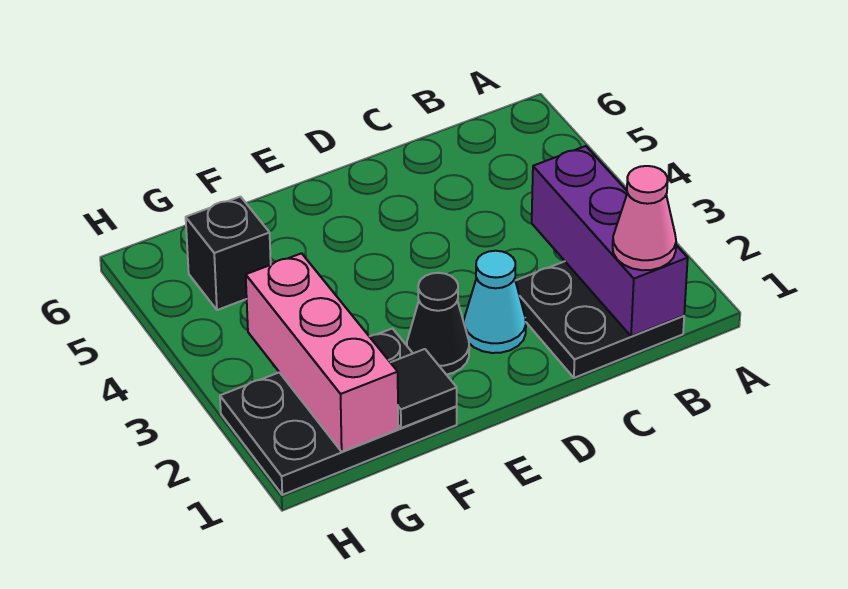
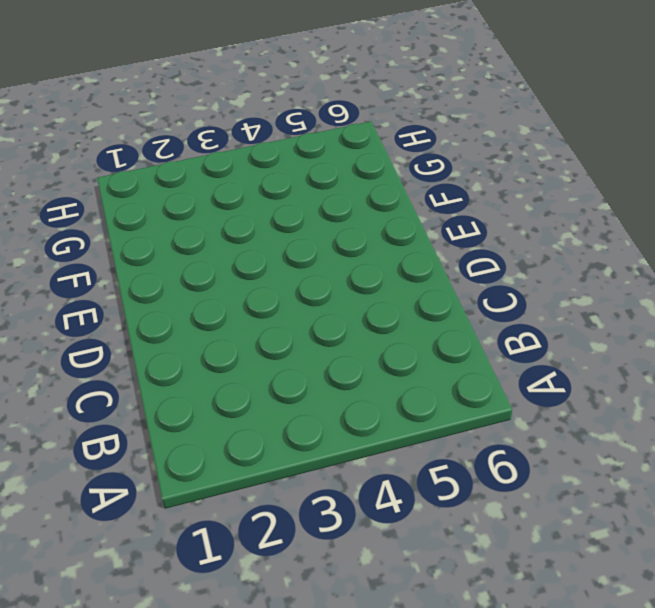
none -> black plate B1:C2 level 1
none -> cyan cone D2 level 1

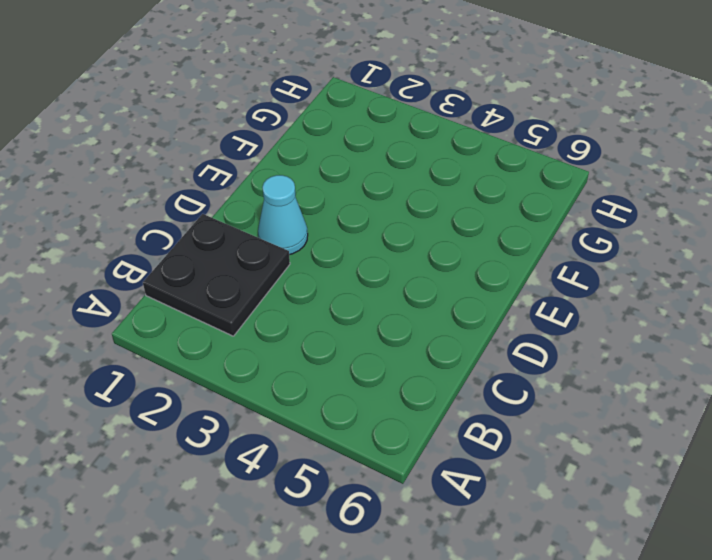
none -> black cone E2 level 1
none -> black plate F1:H2 level 1

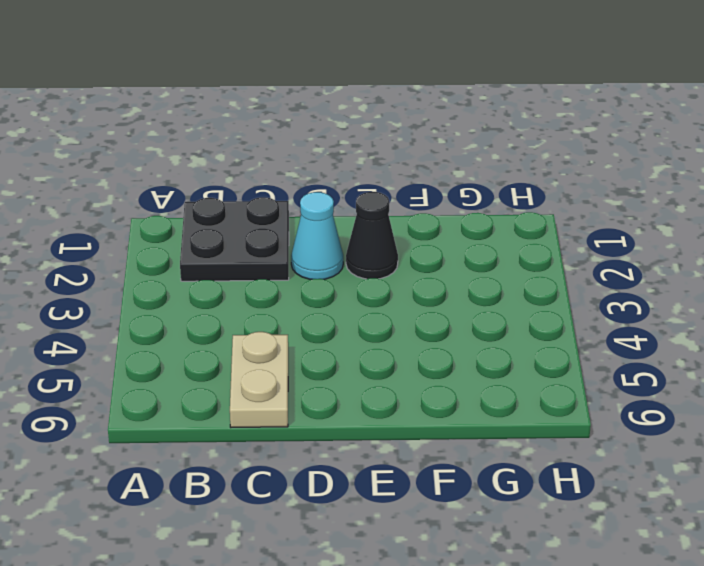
tan plate C5:C6 level 1 -> none
none -> black plate F1:H2 level 1
none -> black brick G5 level 1

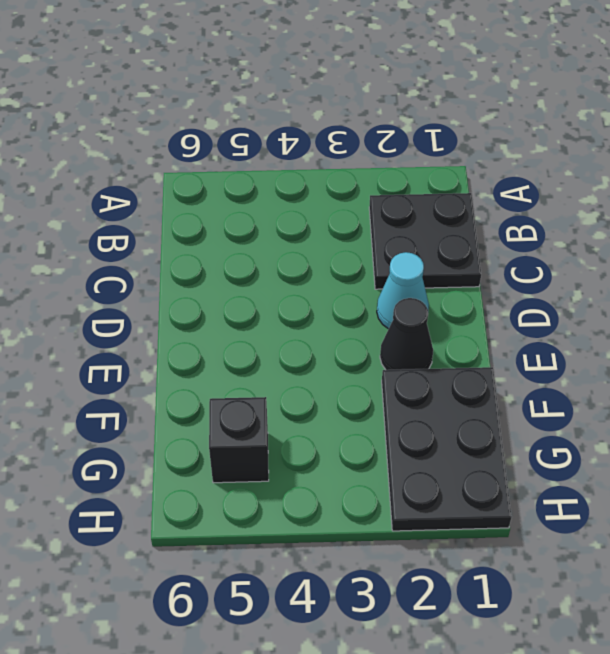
none -> purple brick B1:B3 level 2
none -> black tile F1 level 2

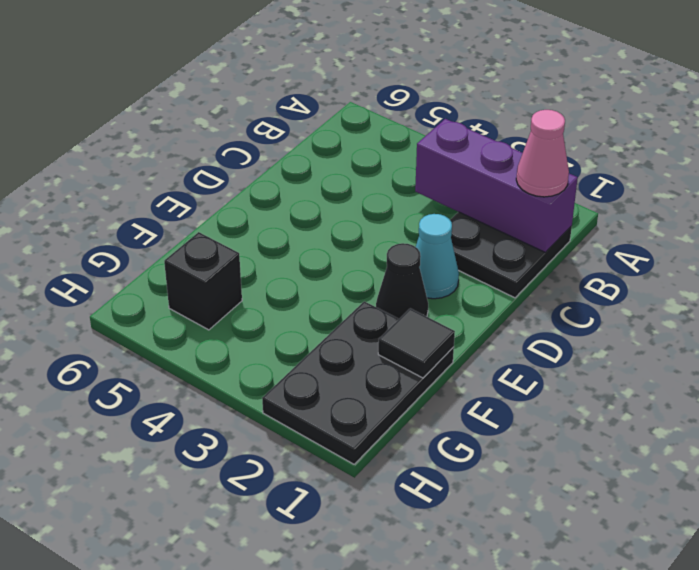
none -> pink brick G1:G3 level 2

